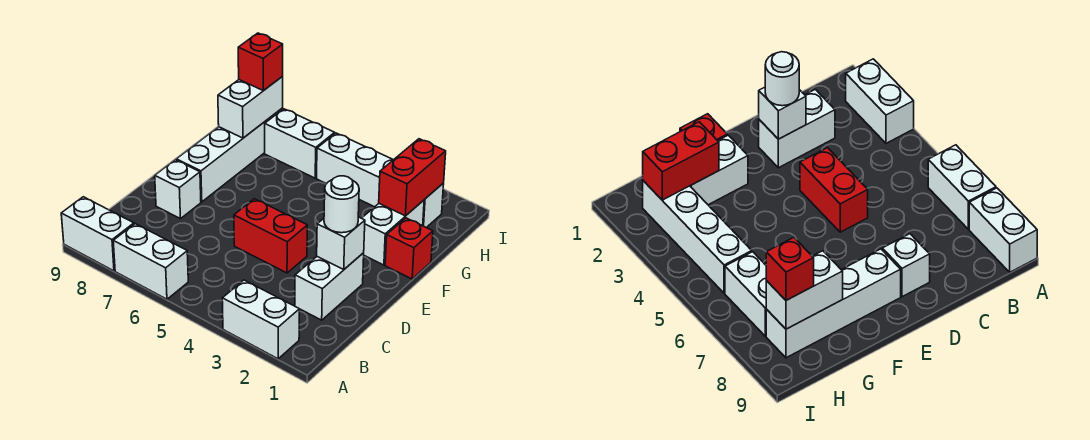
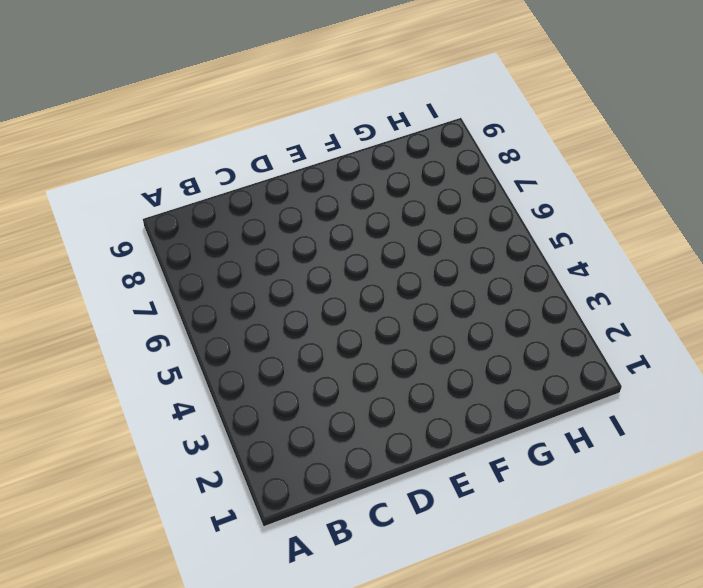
none -> white brick A2:A3 level 1
none -> white brick A6:A7 level 1
none -> white brick A8:A9 level 1

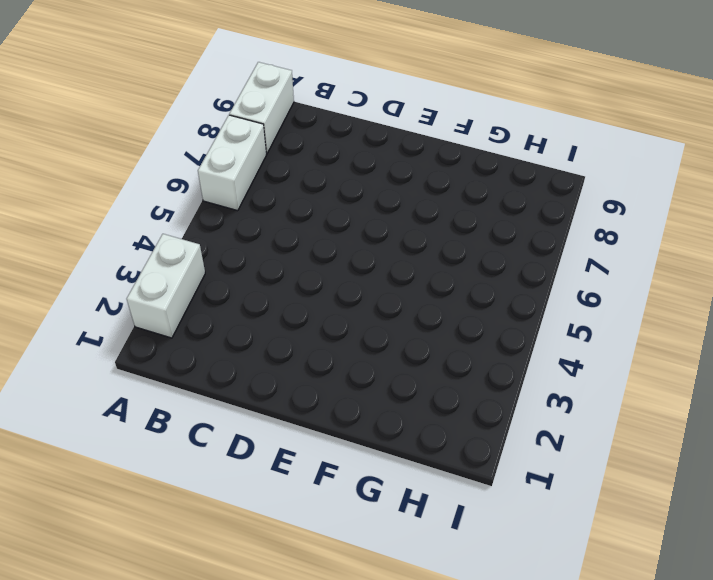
none -> white brick C2:D2 level 1
none -> red brick D4:D5 level 1
none -> white brick D8 level 1

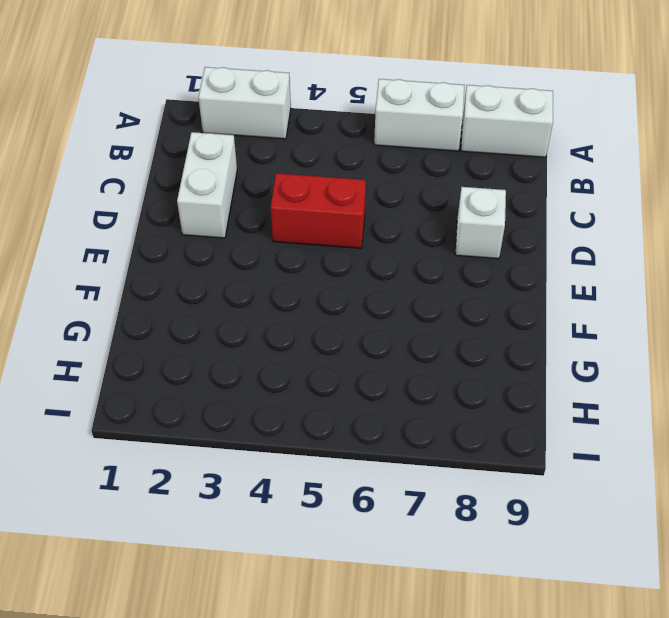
none -> white brick E8:H8 level 1
none -> red brick F1 level 1
none -> white brick F2:G2 level 1

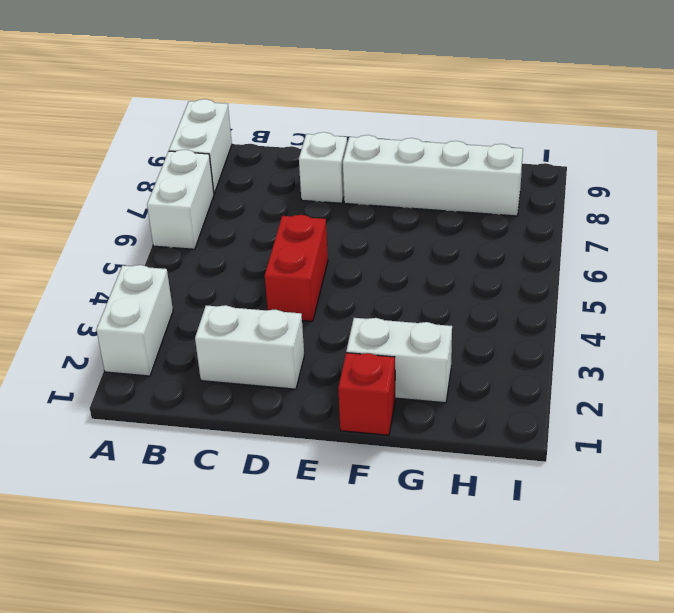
none -> white brick H2:H5 level 1
none -> white brick H6:H7 level 1
none -> white brick D2 level 2

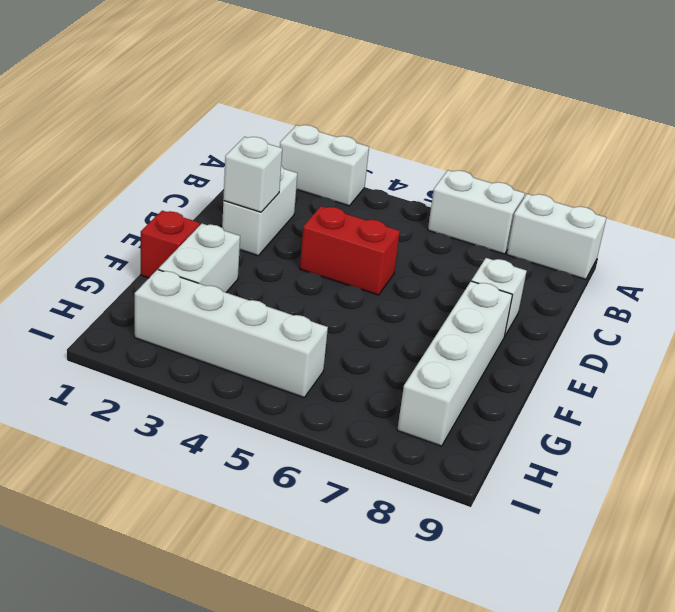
none -> white brick H6:H7 level 1
none -> red brick G2:H2 level 2
none -> white brick G8:H8 level 2

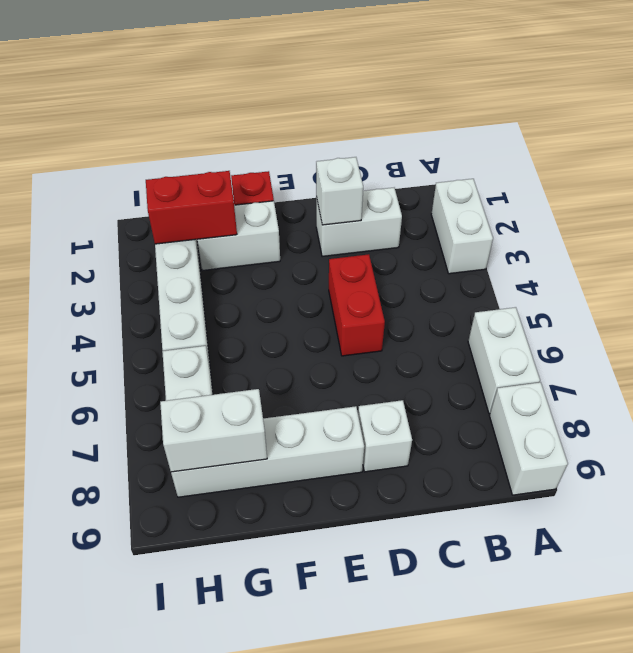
none -> white round brick D2 level 3
none -> red brick H8 level 3

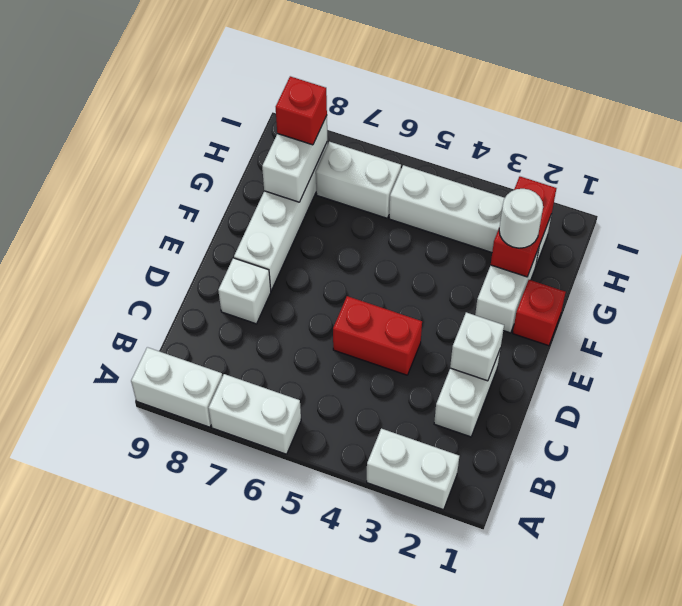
white round brick G2 level 3 -> white round brick D2 level 3

